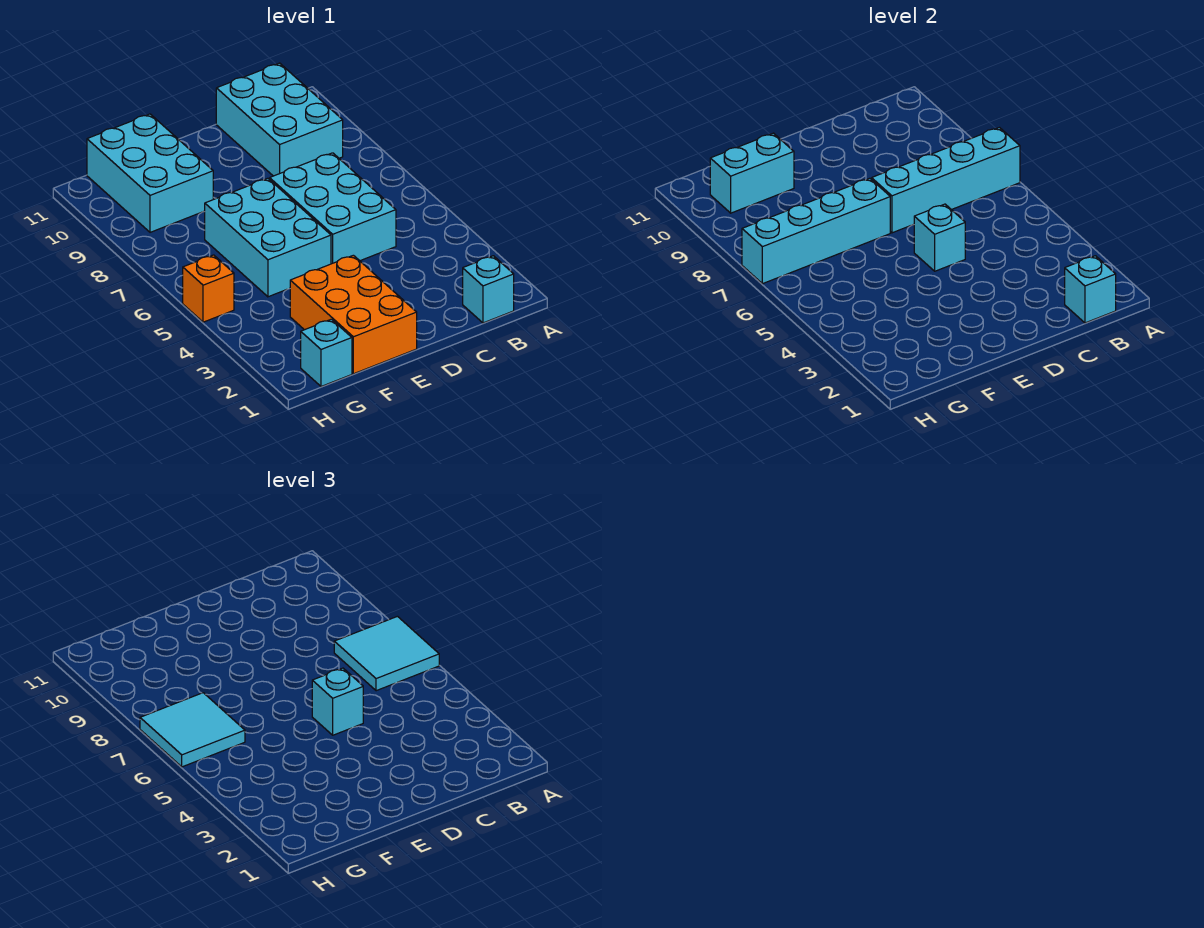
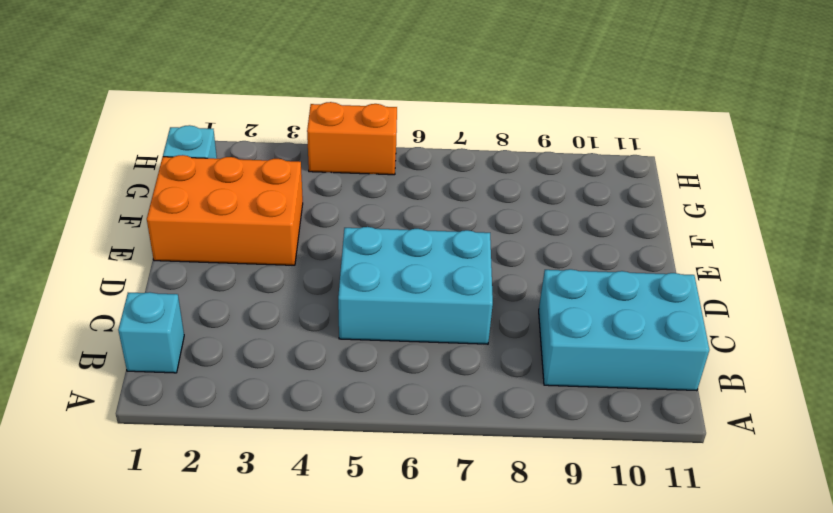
orange brick H4:H5 level 1 -> orange brick H5 level 1
none -> cyan brick E5:F7 level 1
none -> cyan brick F9:G11 level 1
none -> cyan brick A7:D7 level 2

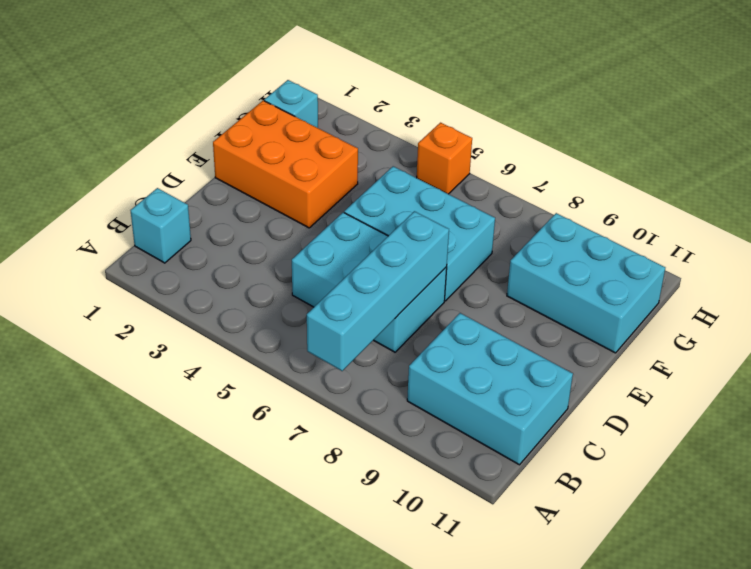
none -> cyan brick B1 level 2
none -> cyan brick D5 level 2
none -> cyan brick E7:H7 level 2

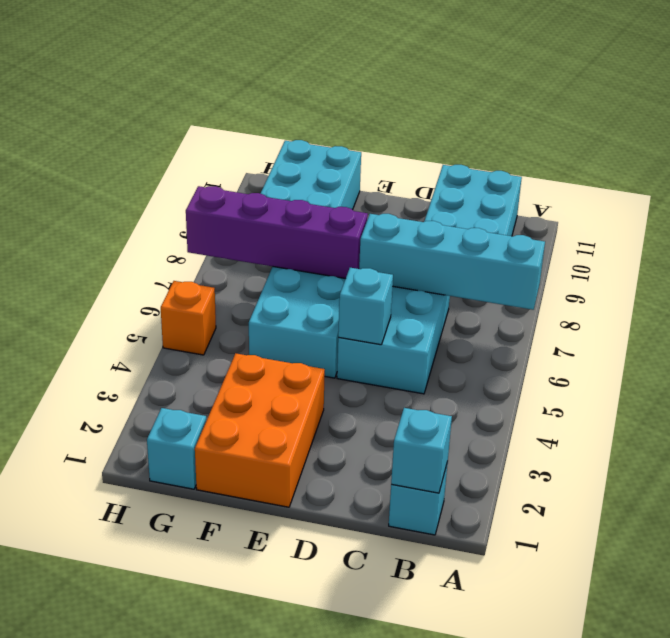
purple brick E7:H7 level 2 -> cyan brick E7:H7 level 2
none -> cyan brick F10:G10 level 2
none -> cyan tile A6:B7 level 3
none -> cyan brick D5 level 3

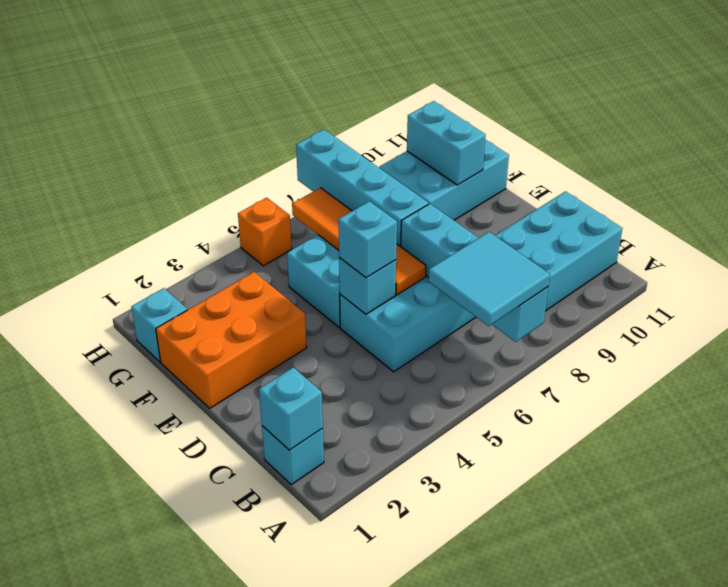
orange tile D6:G6 level 2 -> none
none -> cyan tile G6:H7 level 3

